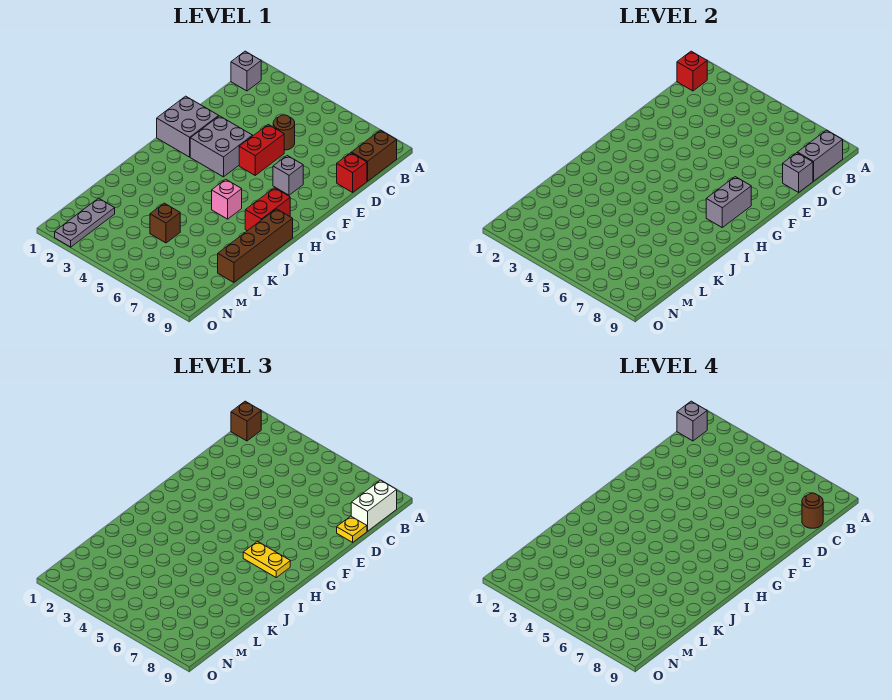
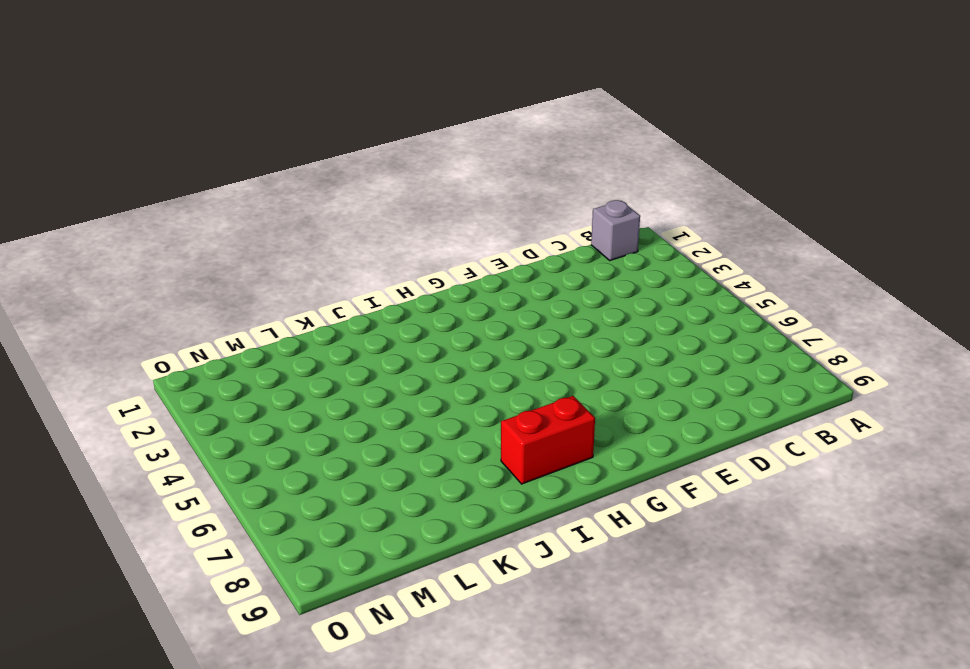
none -> brown brick B9:C9 level 1
none -> brown round brick D5 level 1
none -> red brick D9 level 1

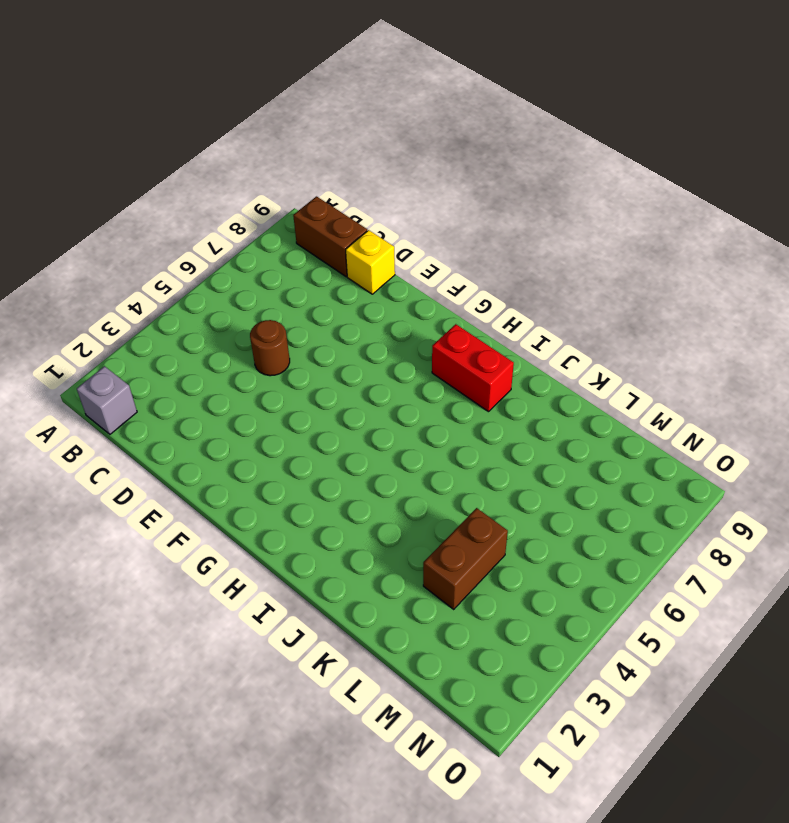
yellow brick D9 level 1 -> red brick D9 level 1
brown brick L3:L4 level 1 -> none
none -> red brick E5:F5 level 1
none -> grey brick F1:G2 level 1
none -> grey brick F3:G4 level 1

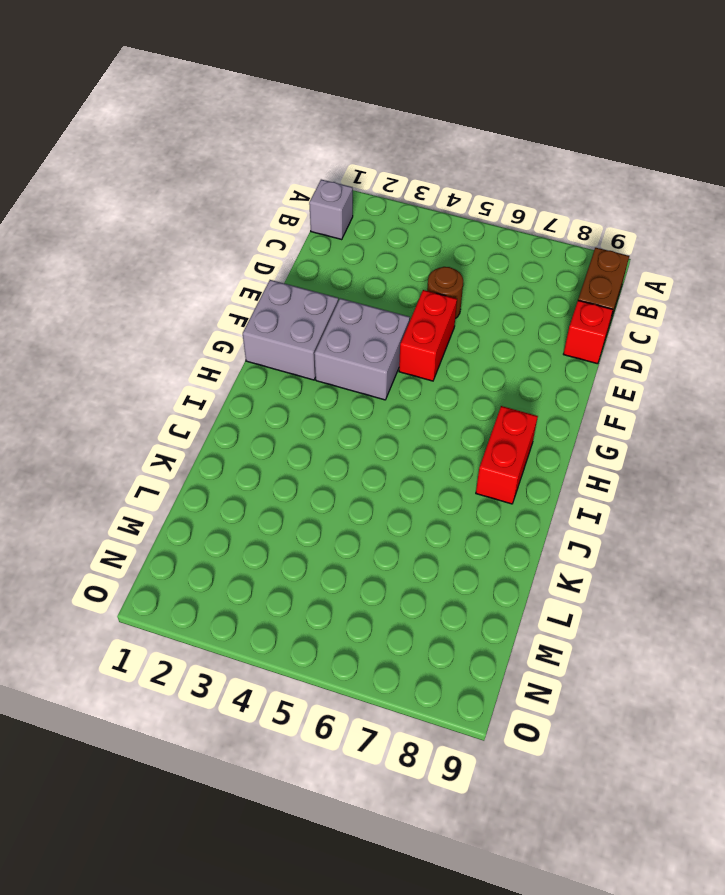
none -> grey brick F7 level 1
none -> pink brick I6 level 1
none -> brown brick I9:L9 level 1

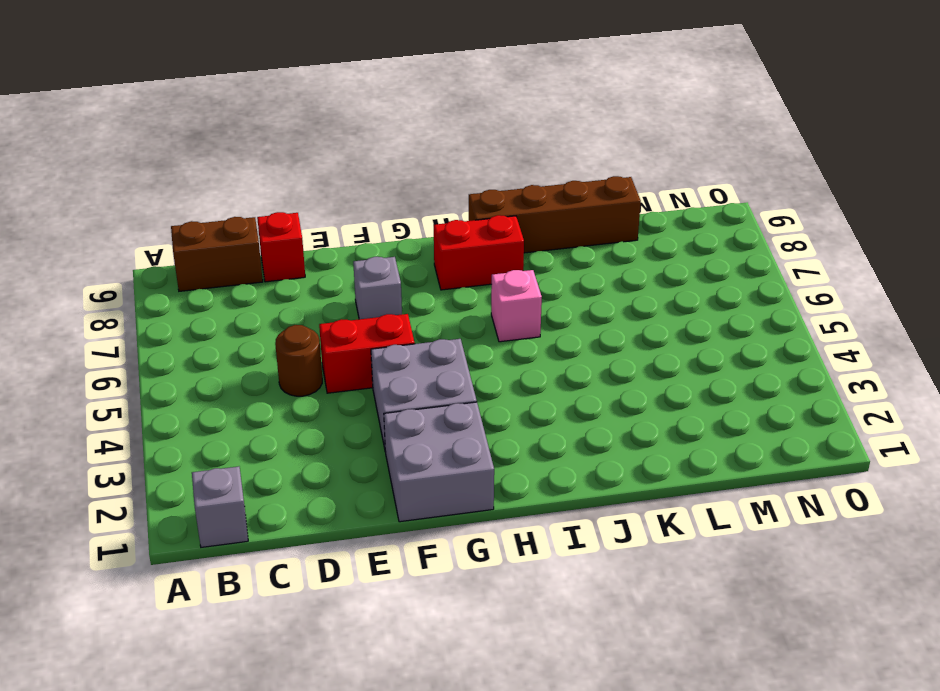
none -> brown brick L5 level 1
none -> grey plate M2:O2 level 1
none -> red brick B1 level 2

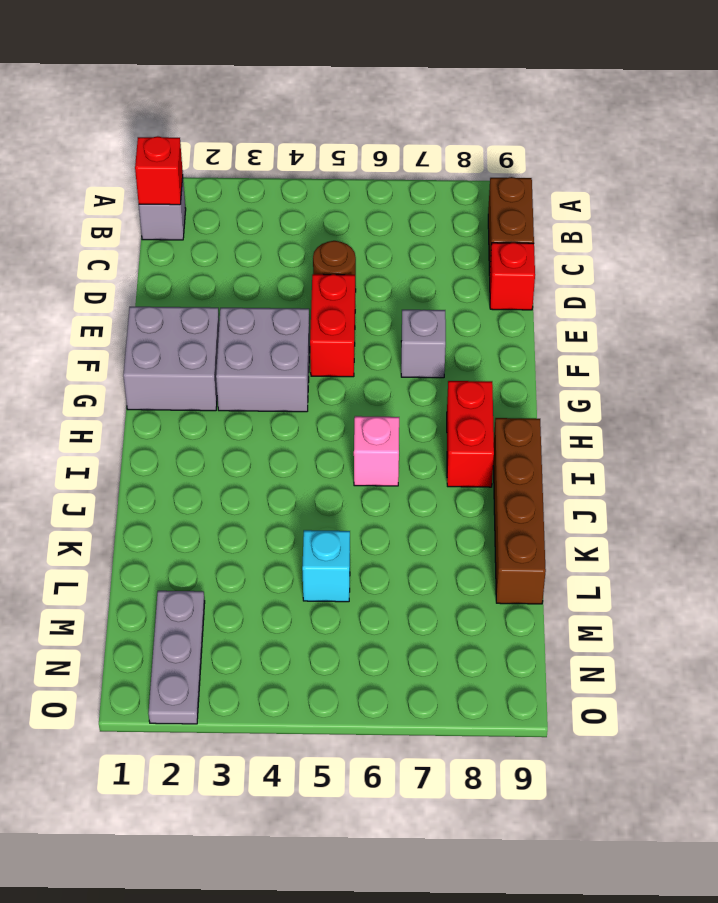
cyan brick L5 level 1 -> brown brick L5 level 1
none -> grey brick B9:C9 level 2
none -> grey brick D9 level 2
none -> grey brick G8:H8 level 2

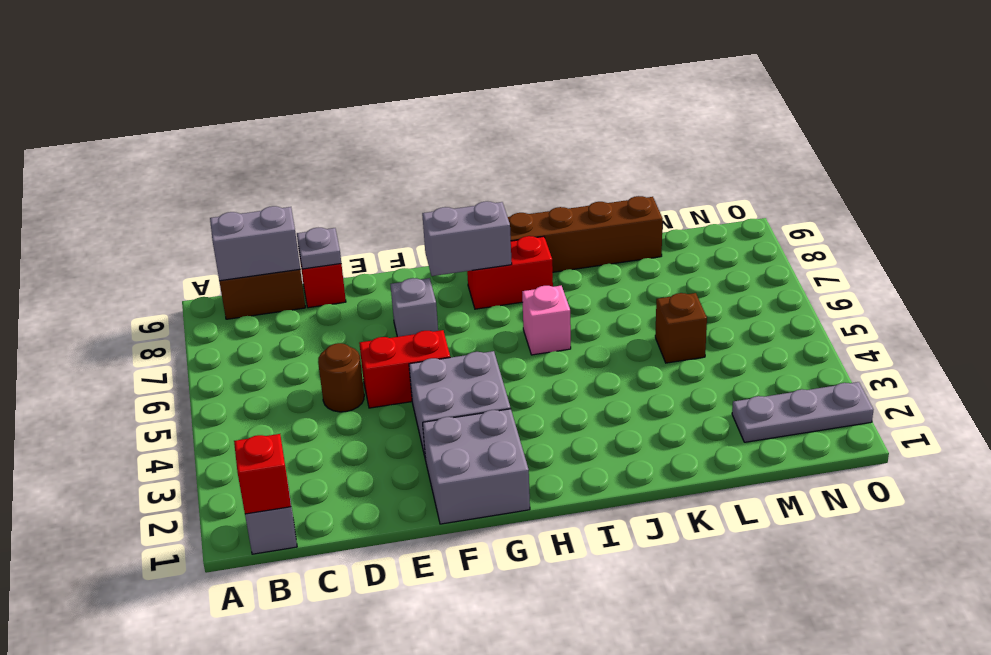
grey plate D9 level 2 -> grey brick D9 level 2
none -> brown brick B1 level 3
none -> white brick B9:C9 level 3
none -> yellow plate D9 level 3

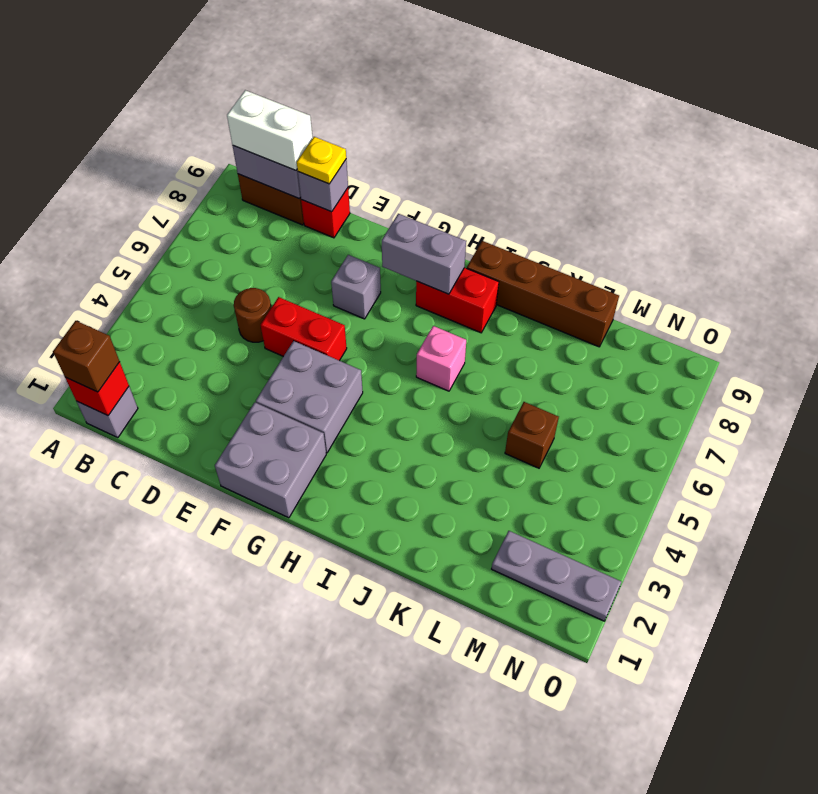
none -> yellow plate H7:H8 level 3
none -> grey brick B1 level 4
none -> brown round brick C9 level 4

